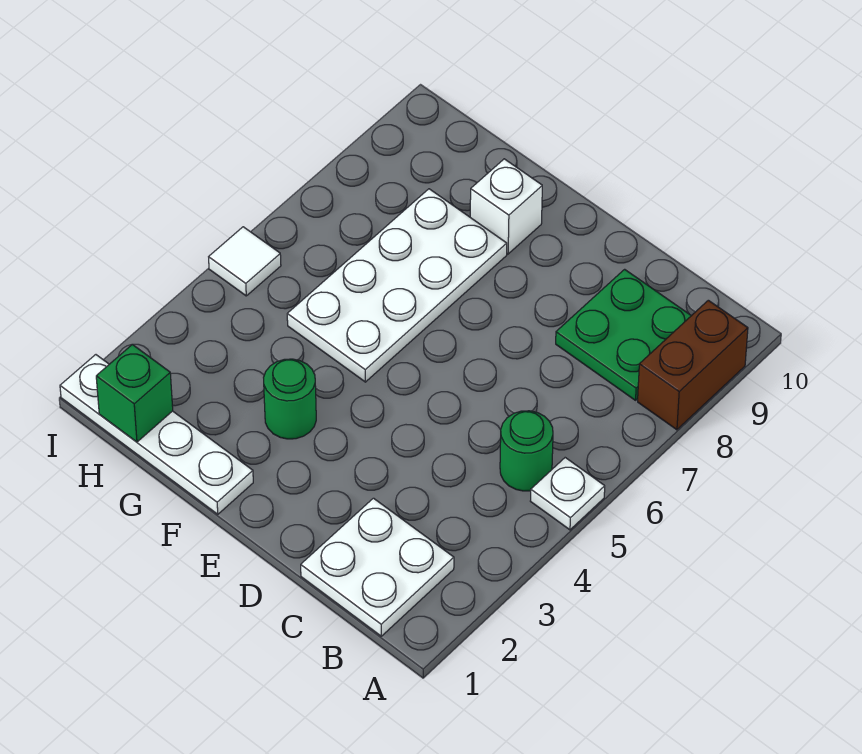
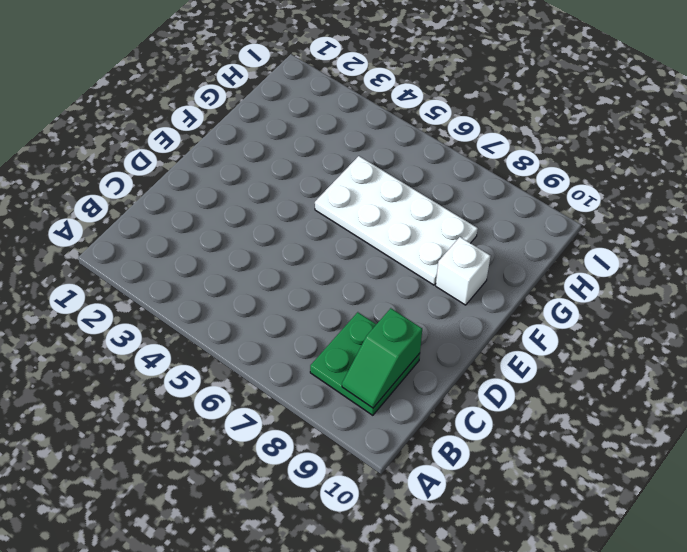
green slope B9:C9 level 2 top C -> none
none -> white plate A5 level 1
none -> brown brick A8:A9 level 1

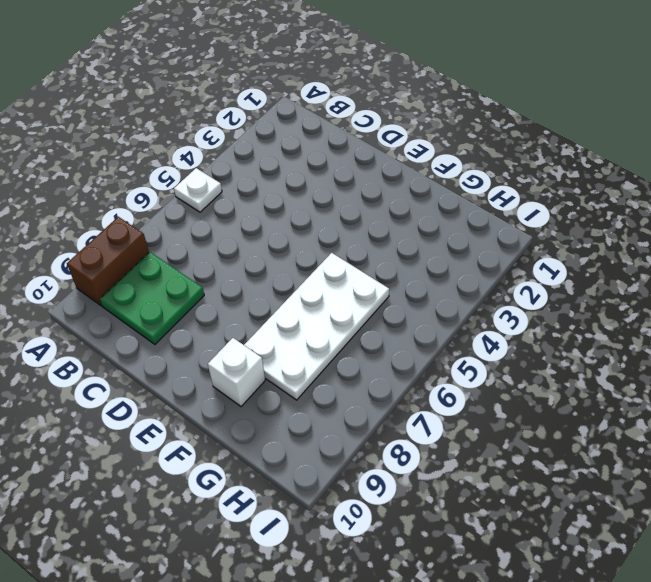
none -> white plate B1:C2 level 1
none -> green round brick B5 level 1

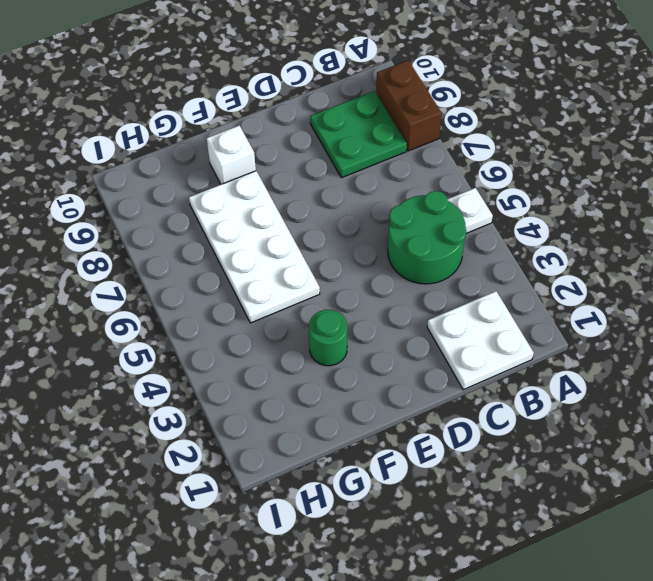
green round brick B4:C5 level 1 -> green round brick B5 level 1
none -> white plate F1:I1 level 1
none -> white tile I5 level 1

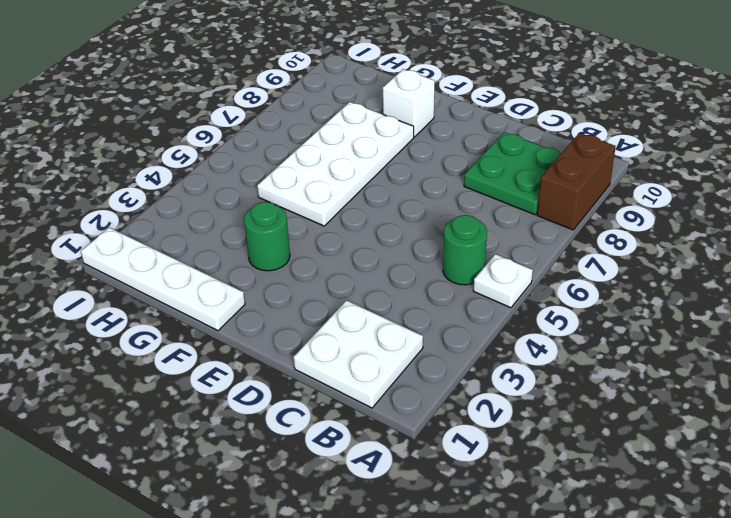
none -> white tile I5 level 1
none -> green brick H1 level 2

